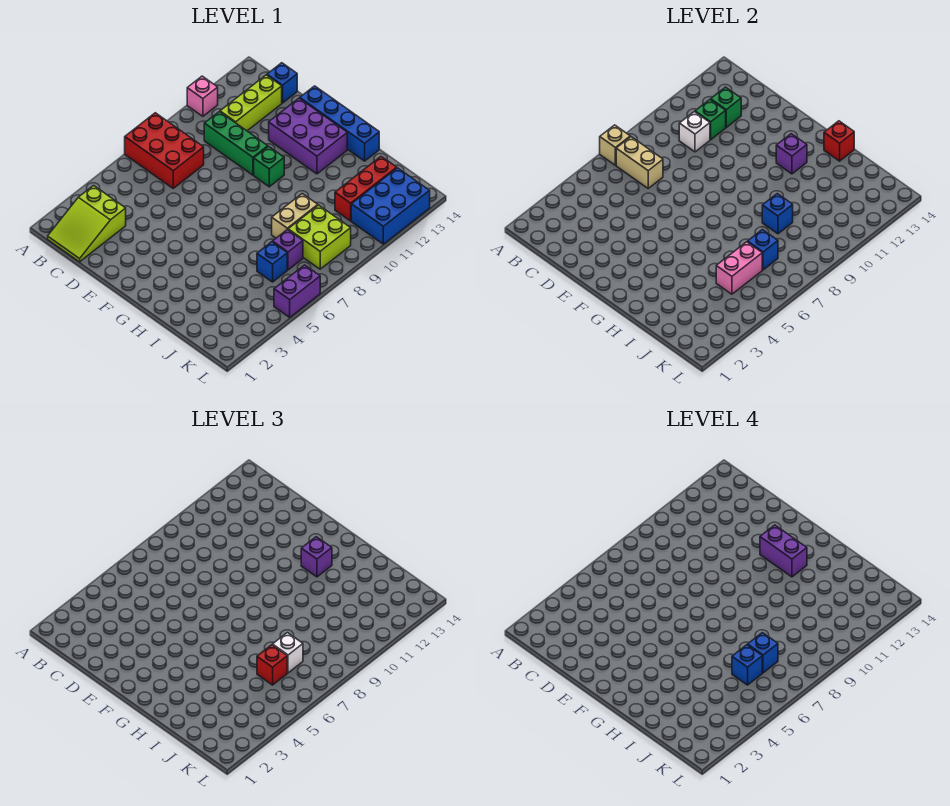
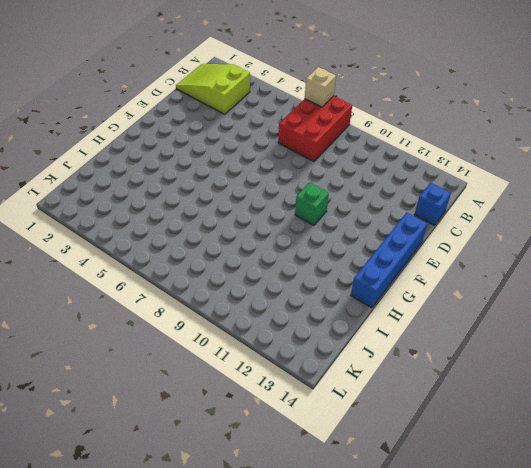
none -> pink brick A11 level 1
none -> green brick C10:E10 level 1
none -> lime brick C11:C13 level 1
none -> purple brick E12:G13 level 1

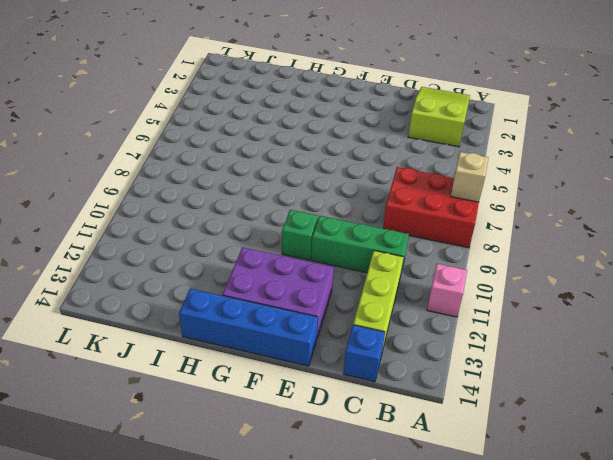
none -> tan brick I8:I9 level 1
none -> blue brick J6 level 1
none -> purple brick J7 level 1
none -> lime brick J8:K9 level 1

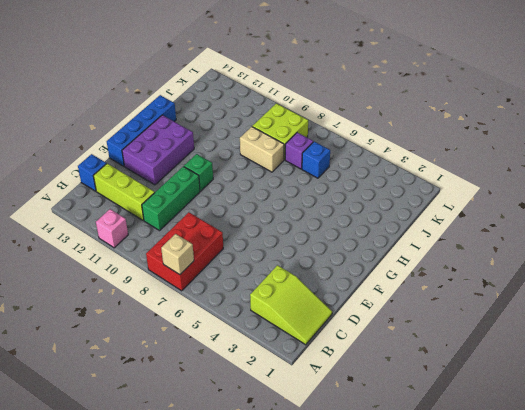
none -> red brick J11:J13 level 1
none -> blue brick K11:L13 level 1
none -> purple brick L5:L6 level 1
none -> tan brick B7:C7 level 2

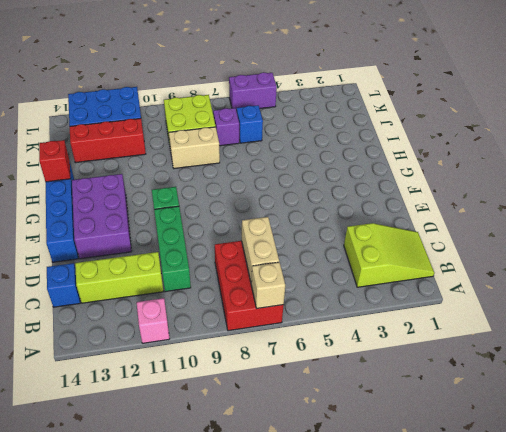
none -> white brick C10 level 2
none -> green brick C11 level 2
none -> green brick C12 level 2
none -> purple brick G12 level 2

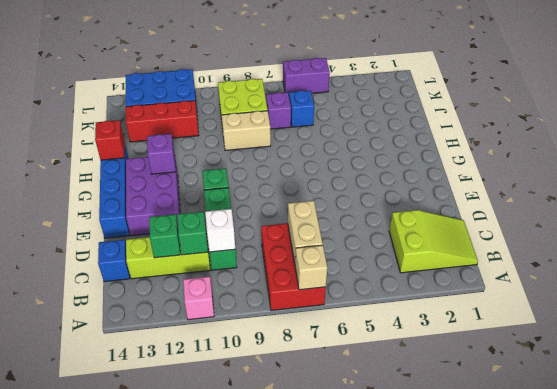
none -> blue brick I9 level 2
none -> pink brick J5:J6 level 2
none -> blue brick J7 level 2
none -> purple brick G12 level 3

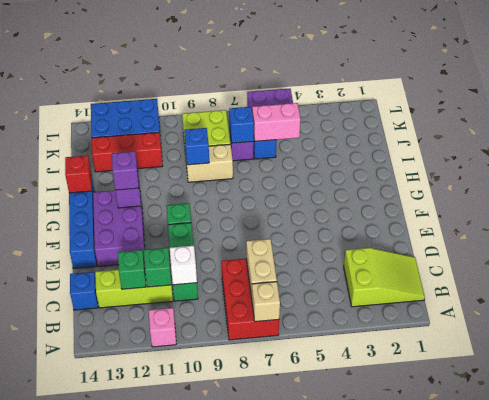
none -> red brick J6 level 3
none -> white brick J7 level 3
none -> purple brick F12:G12 level 4
none -> blue brick J6 level 4

